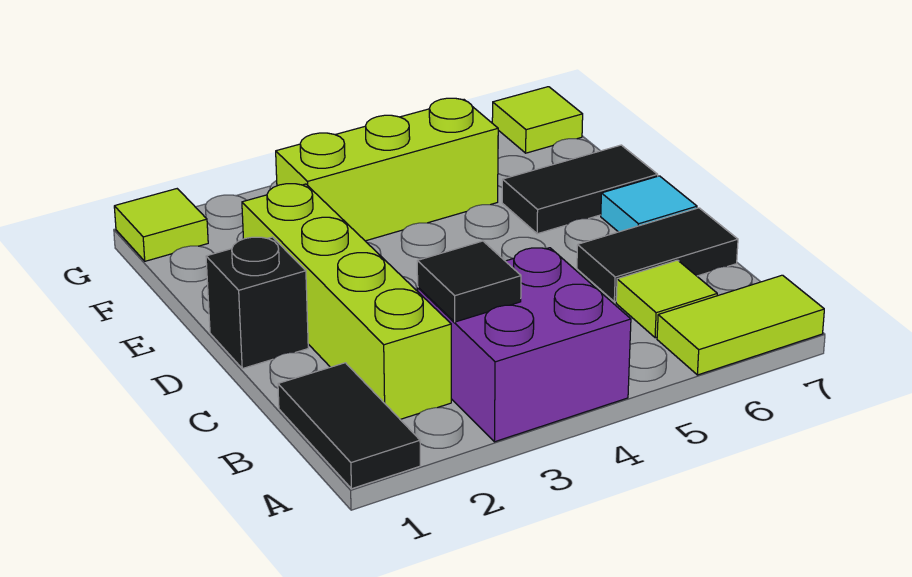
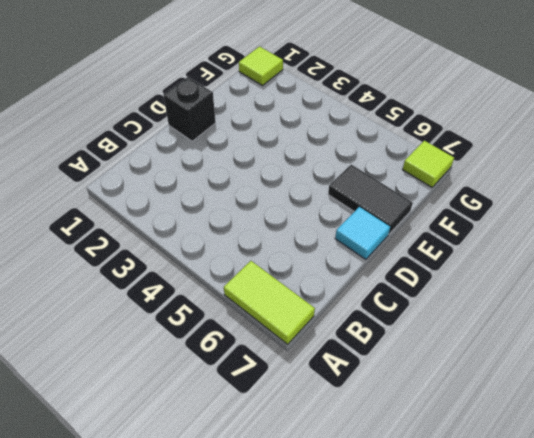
none -> black tile A1:B1 level 1
none -> purple brick A3:B4 level 1
none -> lime brick B2:E2 level 1

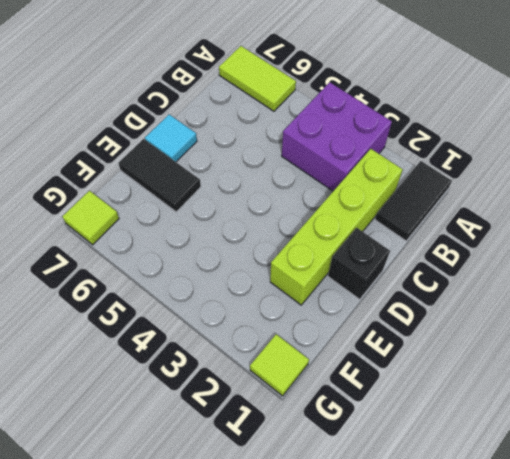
none -> lime tile B6 level 1
none -> black tile C6:C7 level 1
none -> lime brick F3:F5 level 1

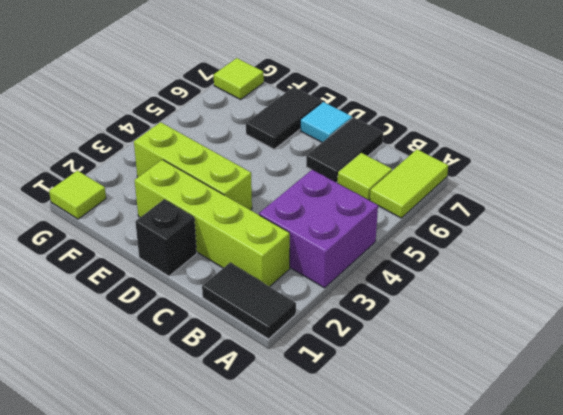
lime brick D3:F3 level 1 -> lime brick F3:F5 level 1
none -> black tile B3 level 2

